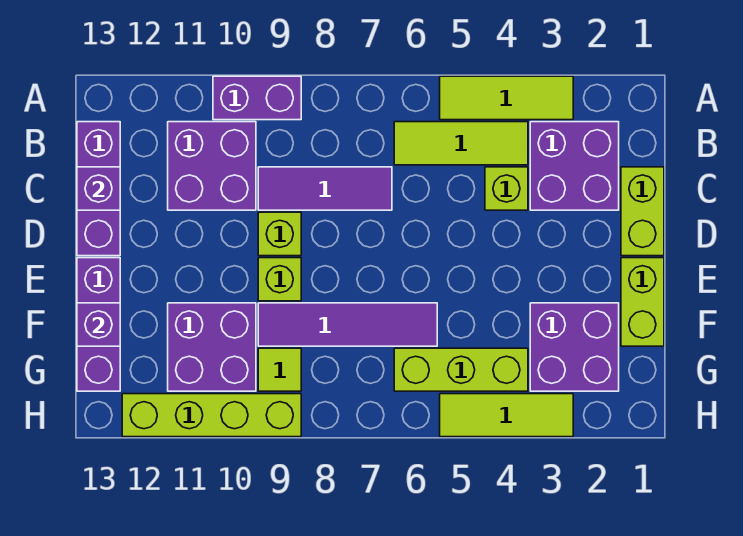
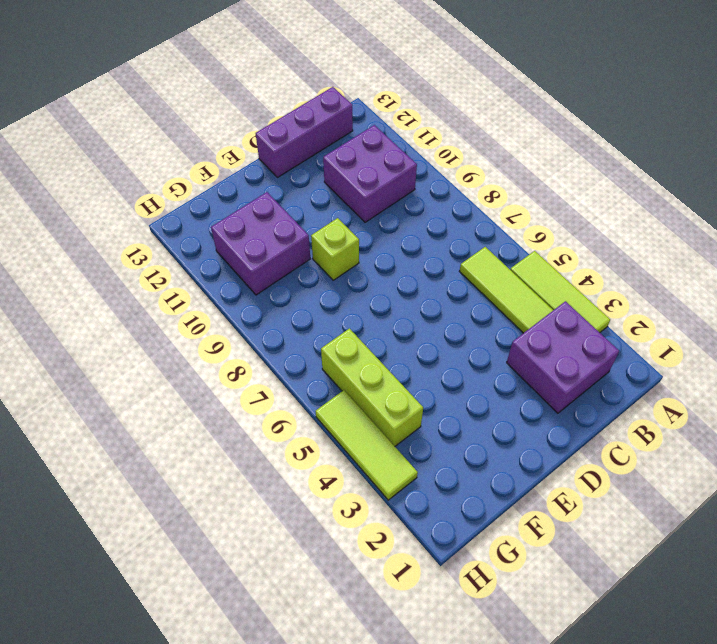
none -> purple brick A9:A10 level 1
none -> lime brick C1:D1 level 1
none -> lime brick C4 level 1

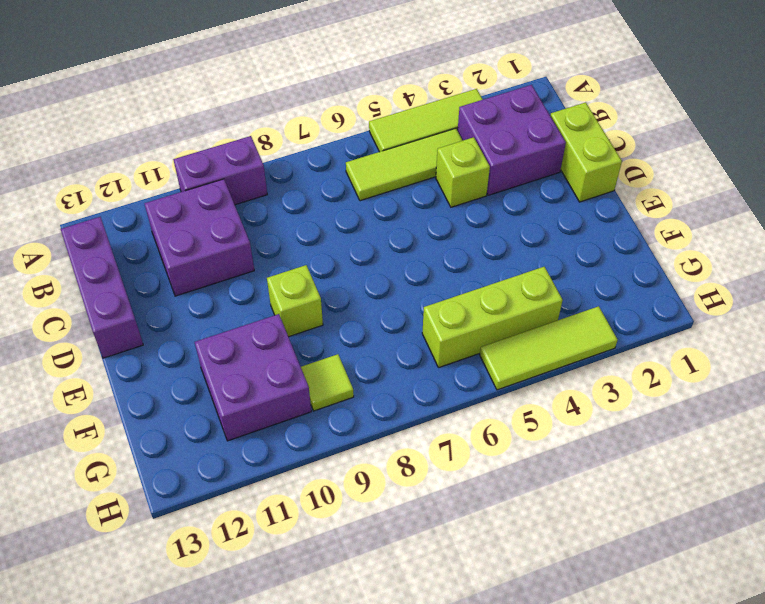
none -> purple tile C7:C9 level 1
none -> lime brick D9 level 1
none -> lime brick E1:F1 level 1

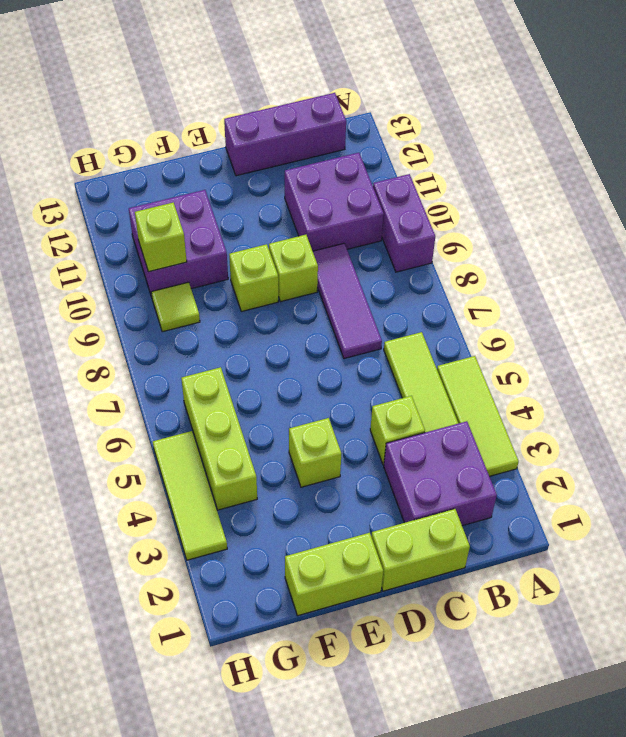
lime brick E4 level 1 -> none
lime brick G10 level 2 -> none
none -> purple brick E13:G13 level 1
none -> purple brick F2:G3 level 1
none -> purple tile F6:F9 level 1

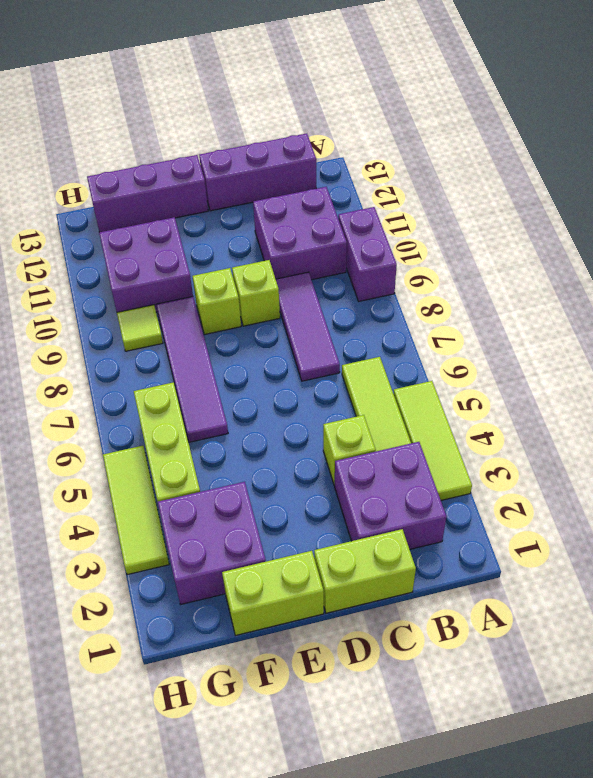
none -> lime brick H9:H12 level 1
none -> purple brick C13 level 2
none -> purple brick F13 level 2

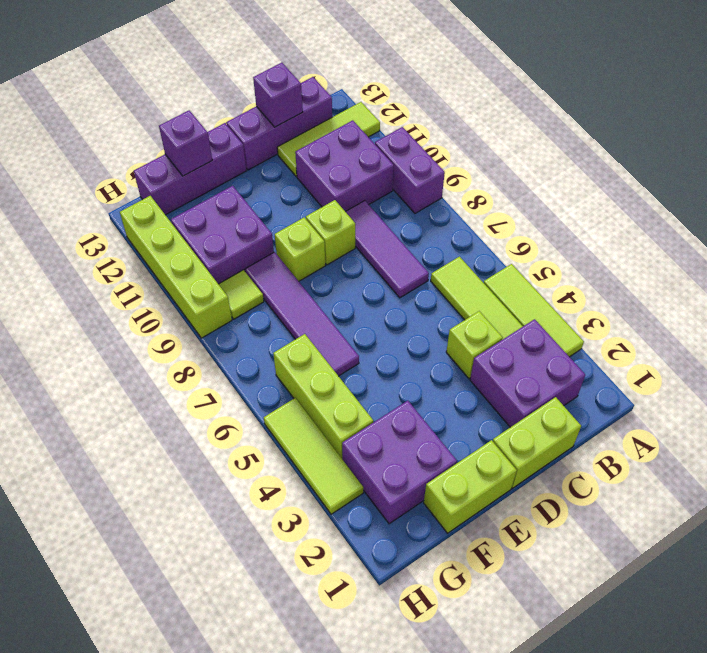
lime tile A12:C12 level 1 -> none

